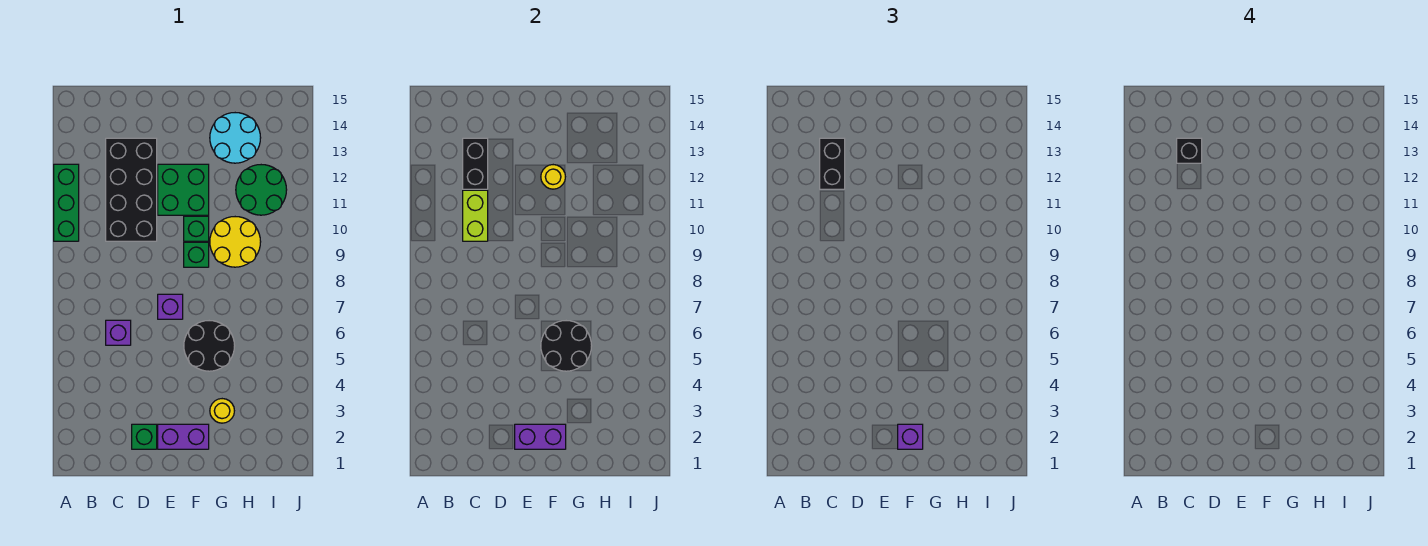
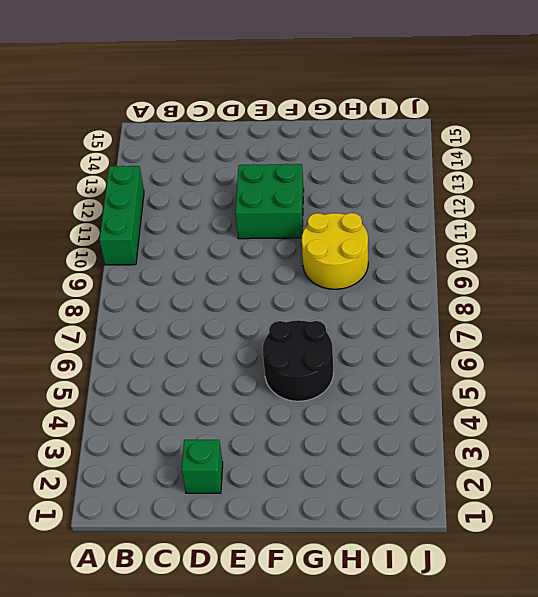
none -> purple brick C6 level 1
none -> black brick C10:D13 level 1
none -> purple brick E2:F2 level 1

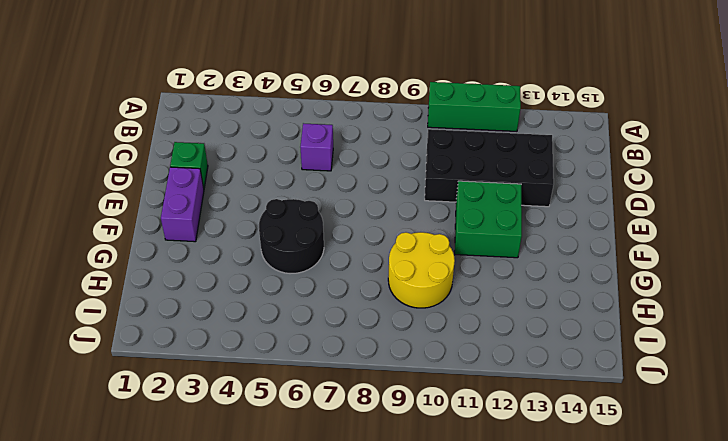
none -> purple brick E7 level 1
none -> green brick F9 level 1
none -> green brick F10 level 1

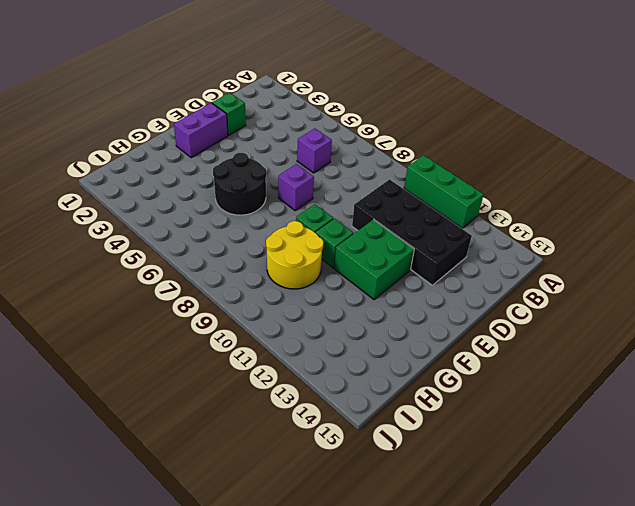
none -> yellow round brick G3 level 1
none -> cyan round brick G13:H14 level 1
none -> green round brick H11:I12 level 1

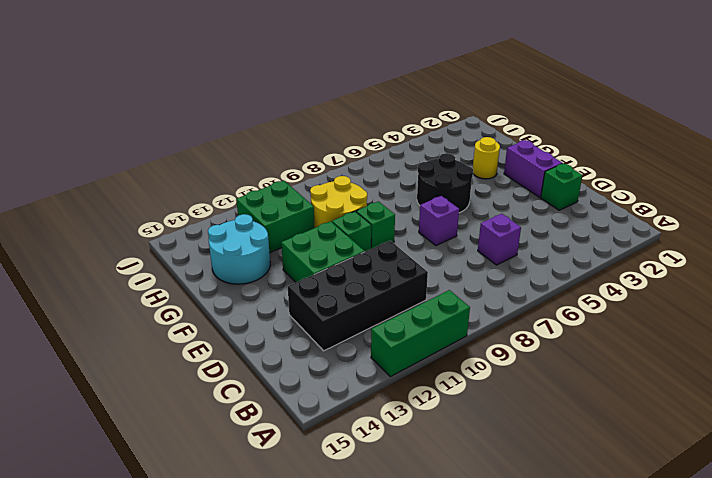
green brick H11:I12 level 1 -> green round brick H11:I12 level 1
none -> lime brick C10:C11 level 2
none -> black brick C12:C13 level 2
none -> purple brick E2:F2 level 2

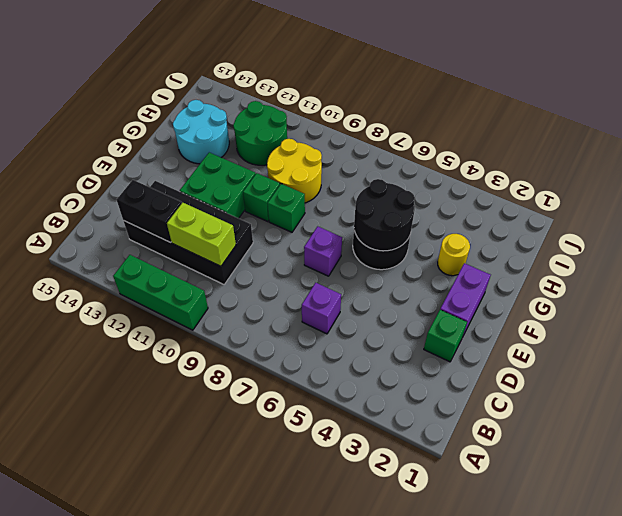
none -> purple brick E2:F2 level 2
none -> yellow round brick F12 level 2
none -> black brick C12:C13 level 3

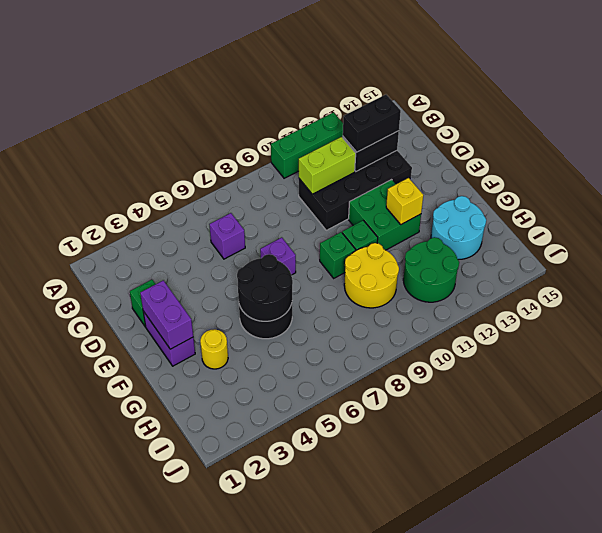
yellow brick F12 level 2 -> yellow round brick F12 level 2
none -> purple brick F2 level 3
none -> black brick C13 level 4

